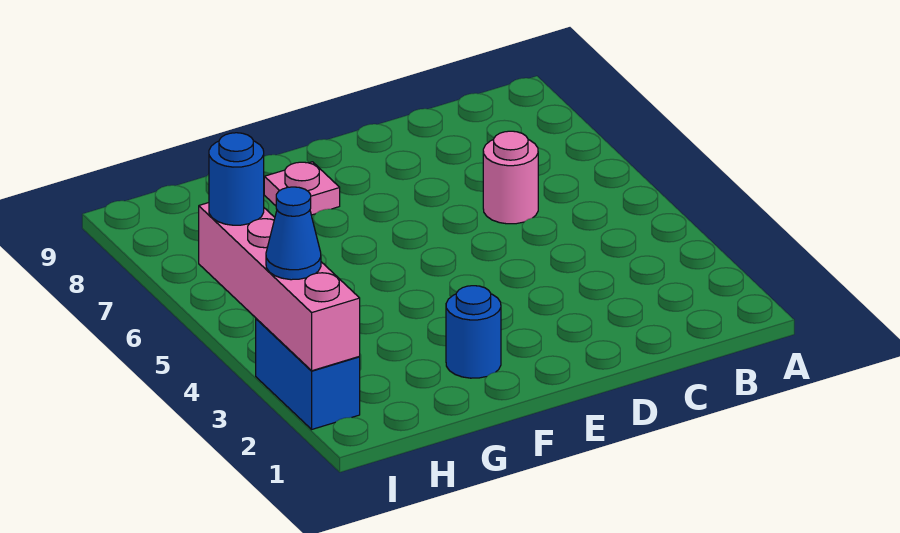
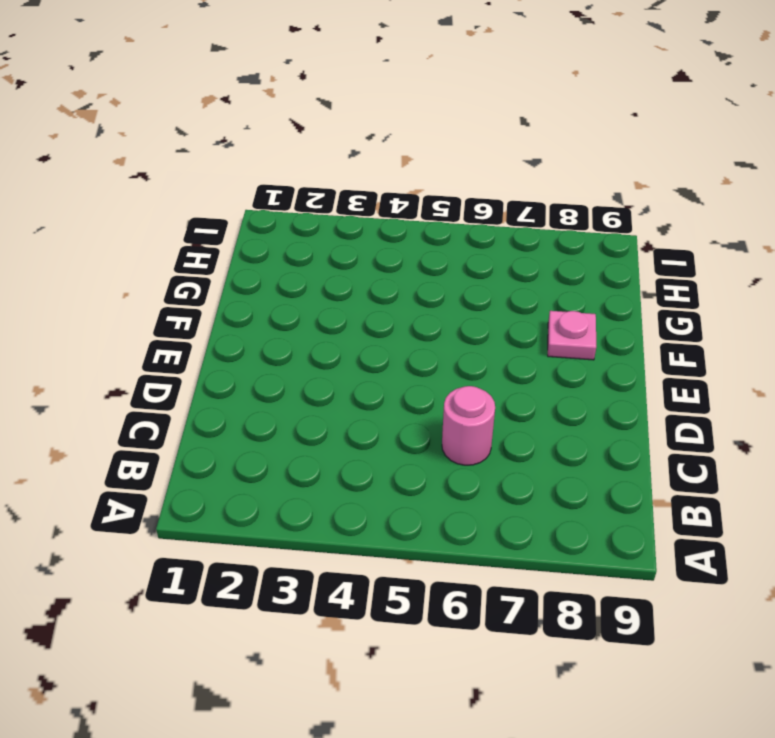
none -> blue round brick F2 level 1
none -> blue brick I2:I3 level 1

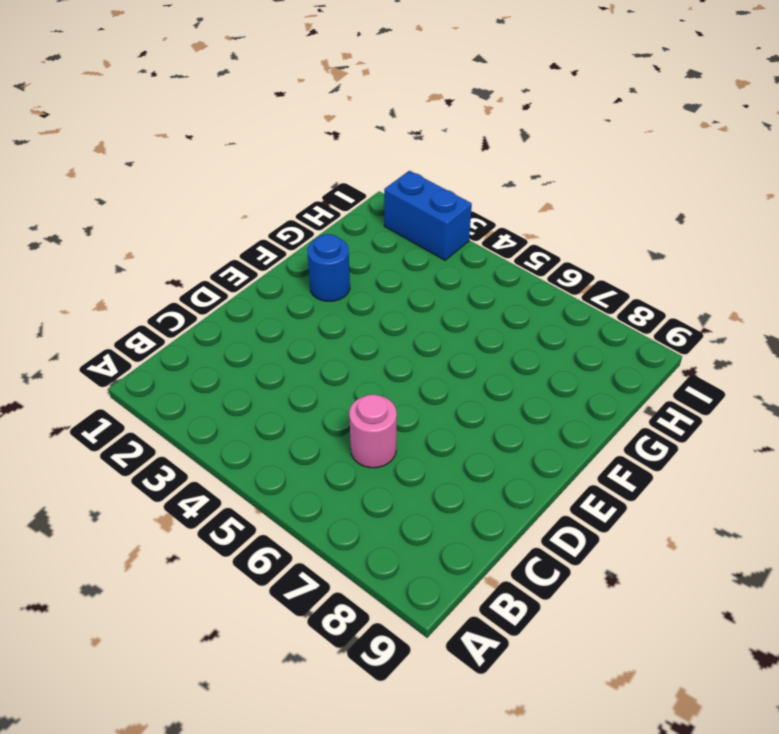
none -> pink plate F8 level 1
none -> pink brick I2:I5 level 2

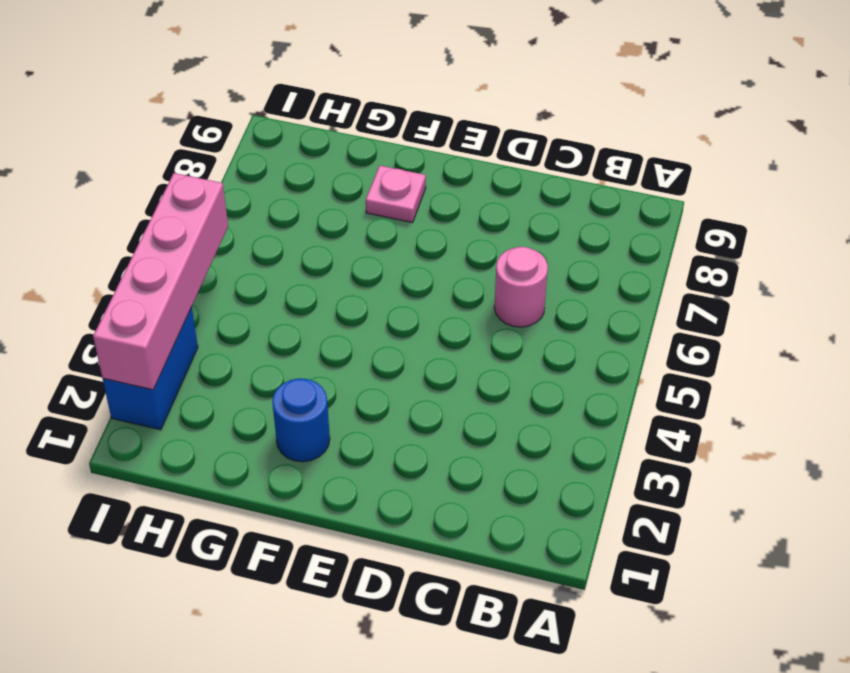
none -> blue cone I3 level 3
none -> blue round brick I5 level 3

